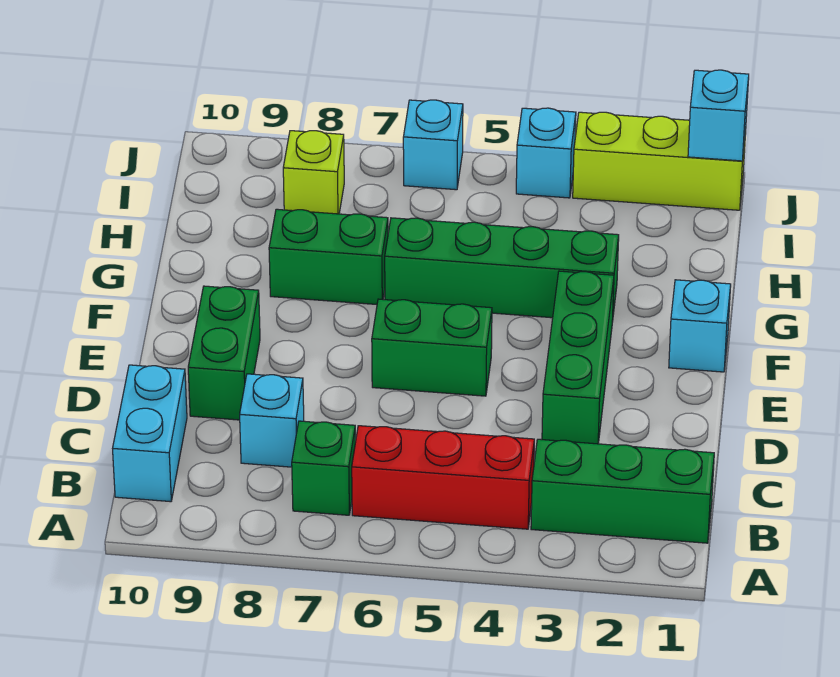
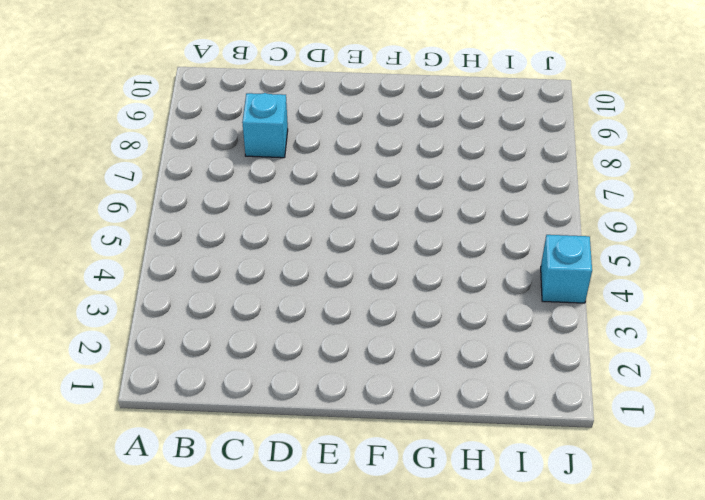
none -> green brick B1:B3 level 1
none -> red brick B4:B6 level 1
none -> green brick B7 level 1

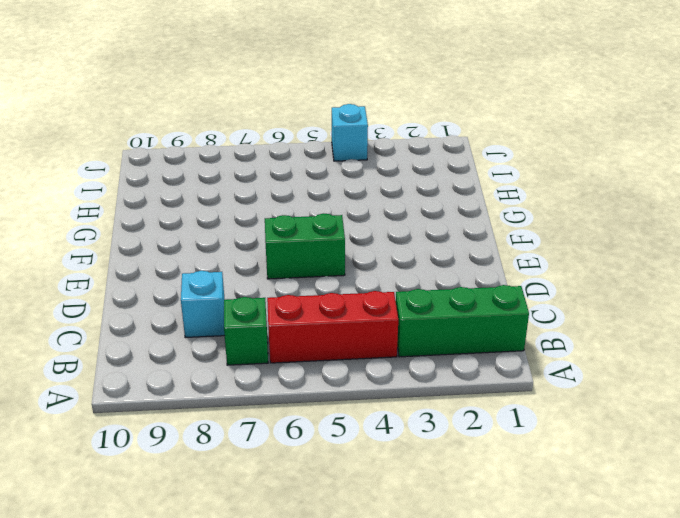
none -> cyan brick B10:C10 level 1
none -> green brick D3:F3 level 1
none -> green brick D9:E9 level 1

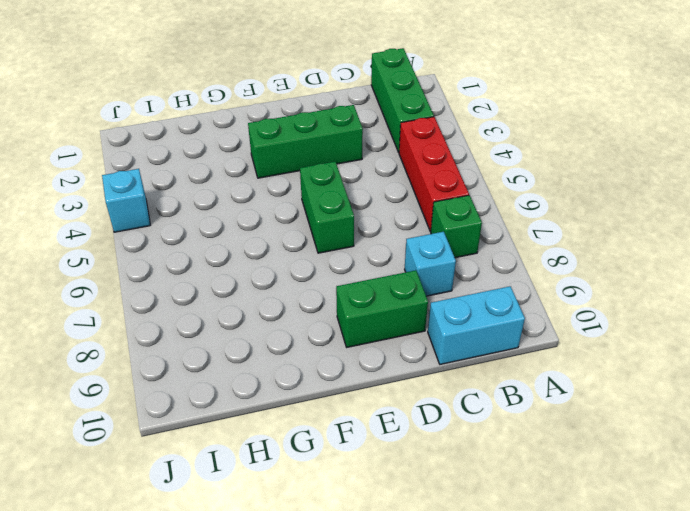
none -> cyan brick F1 level 1
none -> green brick G3:G6 level 1
none -> green brick G7:G8 level 1

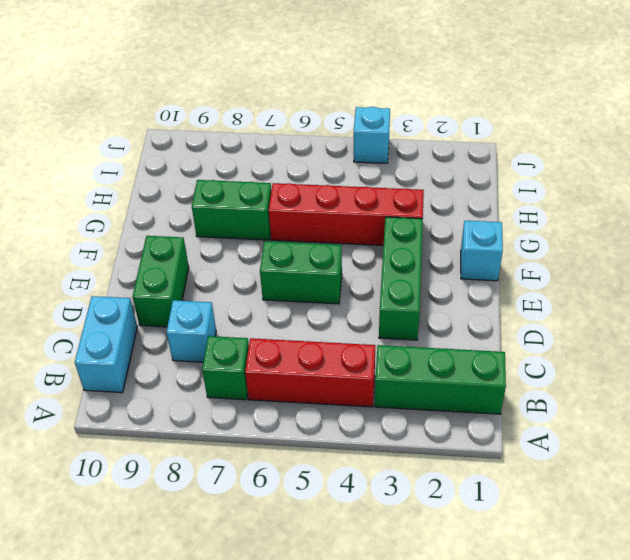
red brick G3:G6 level 1 -> green brick G3:G6 level 1
none -> lime brick I8 level 1
none -> lime brick J1:J3 level 1
none -> cyan brick J6 level 1

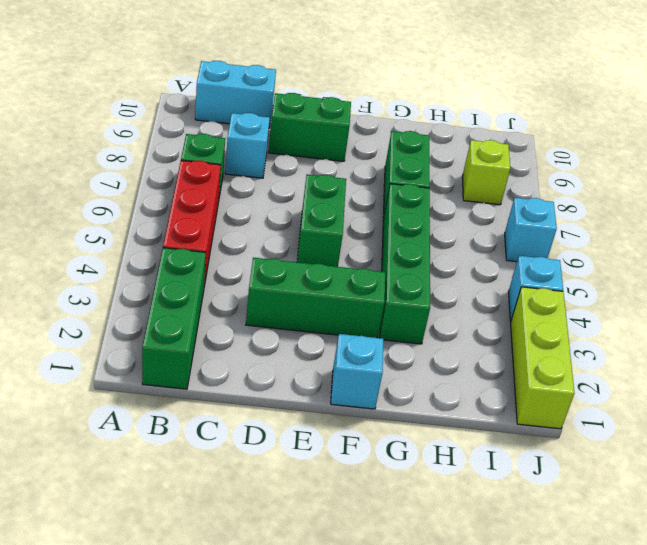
none -> cyan brick J1 level 2

